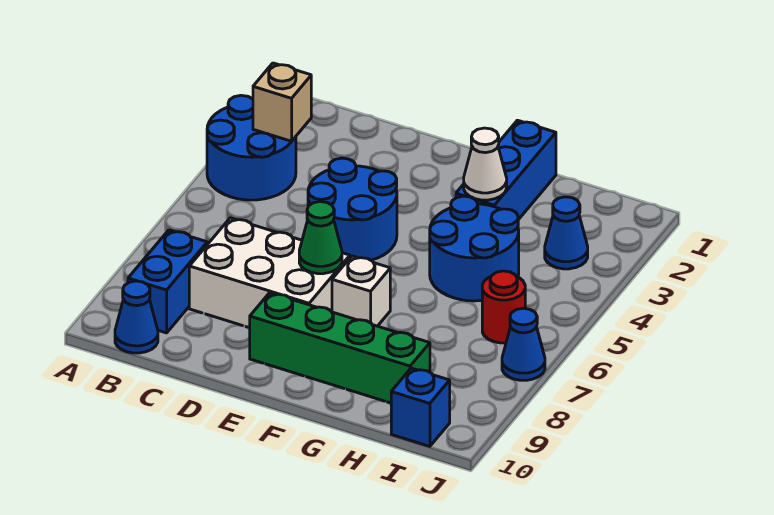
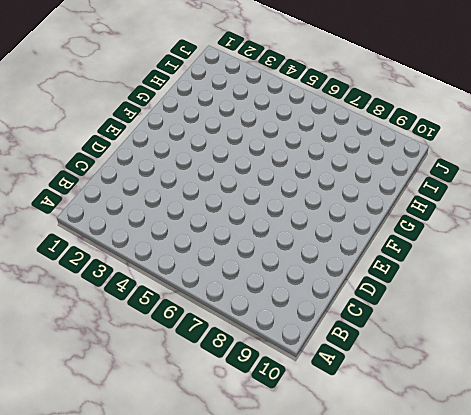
none -> blue round brick A3:B4 level 1
none -> blue brick B8:B9 level 1
none -> blue cone B10 level 1

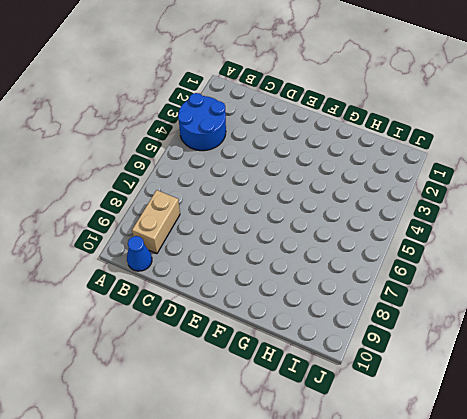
tan brick B8:B9 level 1 -> blue brick B8:B9 level 1
none -> white brick C7:E8 level 1
none -> blue round brick D4:E5 level 1
none -> green brick E9:H9 level 1

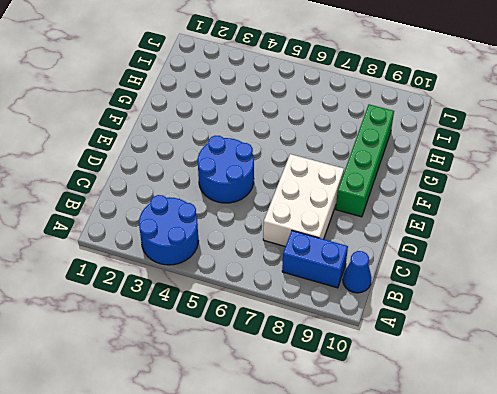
none -> white brick F7 level 1
none -> blue brick G1:G3 level 1
none -> blue round brick G4:H5 level 1

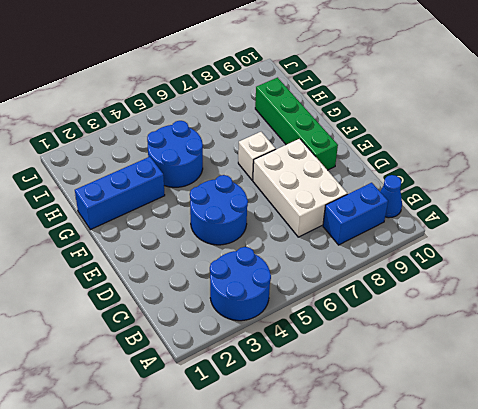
none -> blue cone I3 level 1
none -> red round brick I6 level 1
none -> blue brick I10 level 1

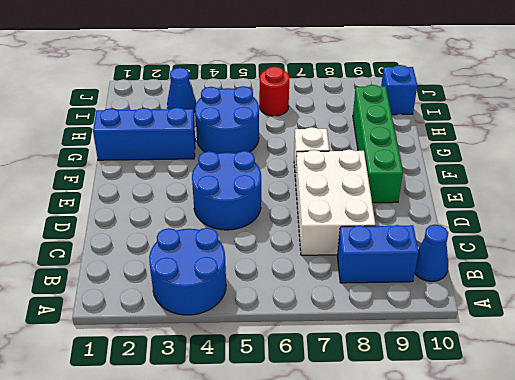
none -> blue cone J7 level 1
none -> tan brick B3 level 2
none -> green cone E7 level 2

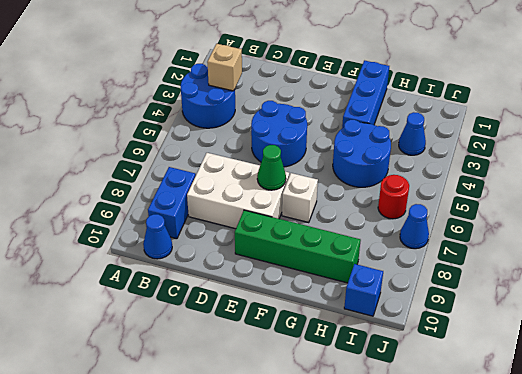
none -> white cone G3 level 2

